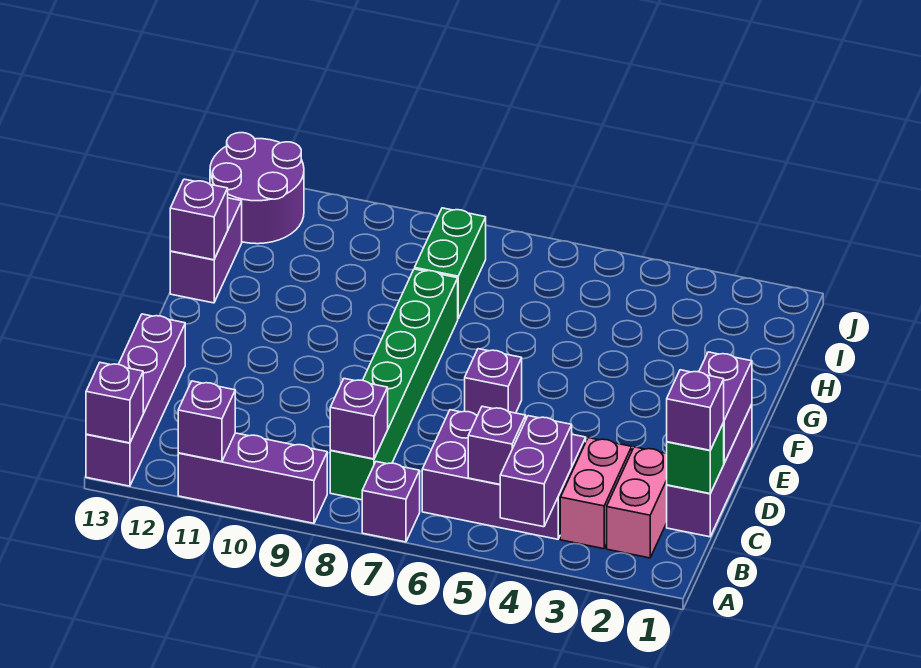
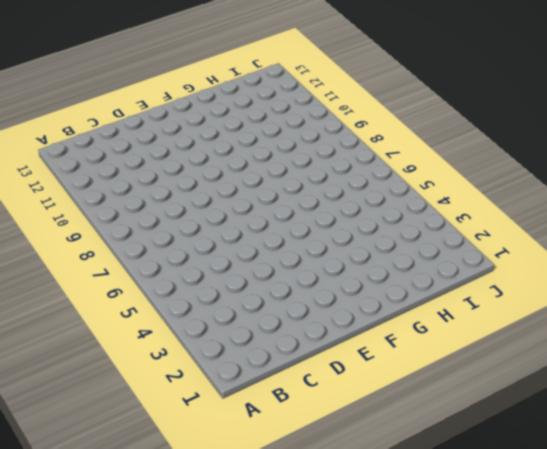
none -> purple brick A7 level 1
none -> purple brick A9:A11 level 1
none -> purple brick A13:D13 level 1

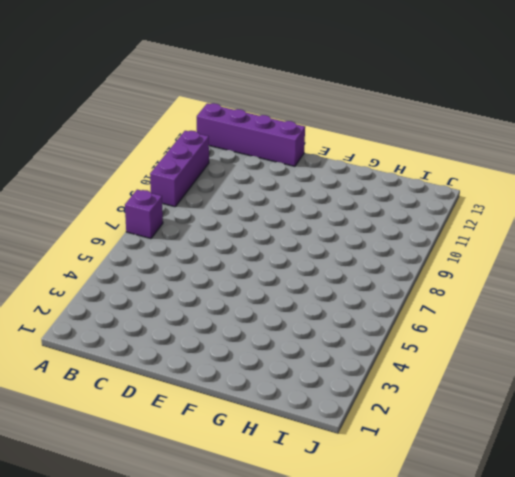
none -> pink brick B2:C2 level 1
none -> pink brick B3:C3 level 1
none -> purple brick B4:C6 level 1

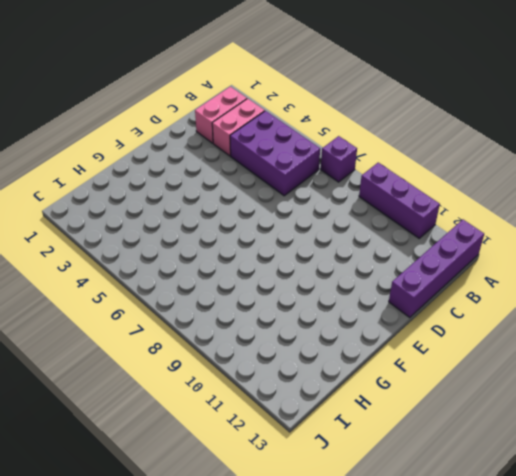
none -> green brick B8:G8 level 1
none -> purple brick C1:E1 level 1
none -> purple brick E6 level 1

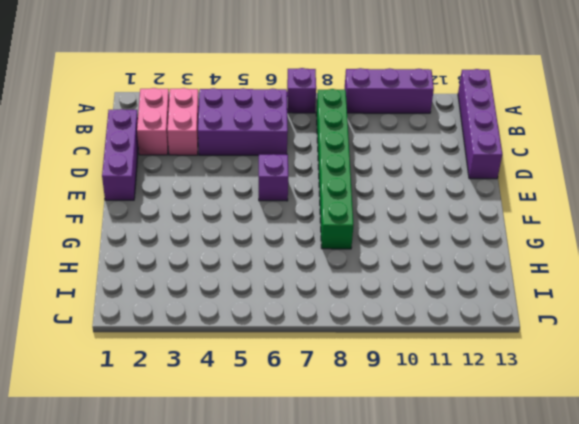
none -> purple brick G13:H13 level 1
none -> green brick H8:I8 level 1
none -> purple round brick I12:J13 level 1

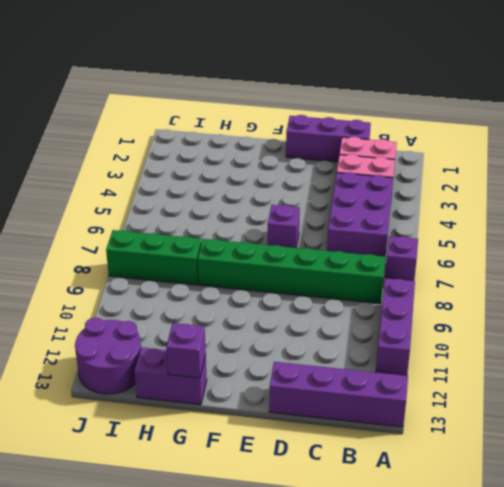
green brick H8:J8 level 1 -> green brick H8:I8 level 1
none -> purple brick A4:B4 level 2
none -> purple brick A11 level 2
none -> purple brick A13 level 2

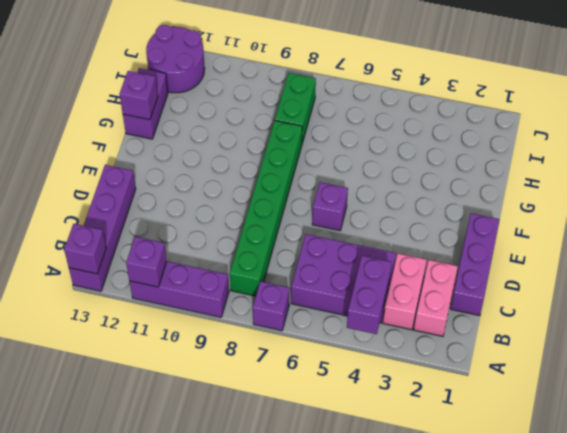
none -> purple brick B5 level 2
none -> purple brick B8 level 2
none -> green brick C1 level 2

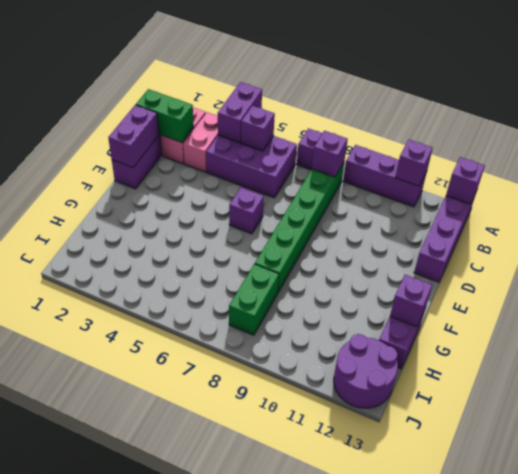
green brick C1:C2 level 2 -> green brick C1 level 2
none -> purple brick C1 level 3

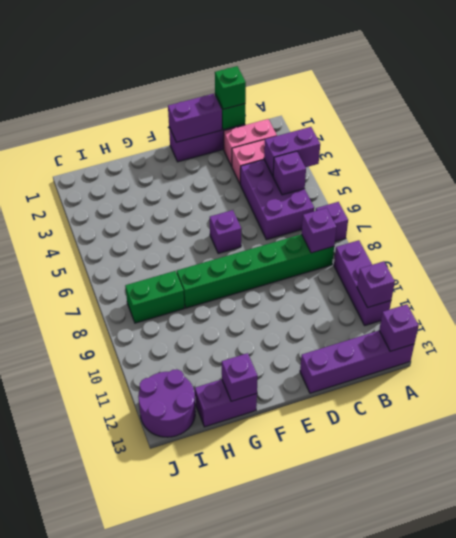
green brick C1 level 3 -> purple brick C1 level 3

